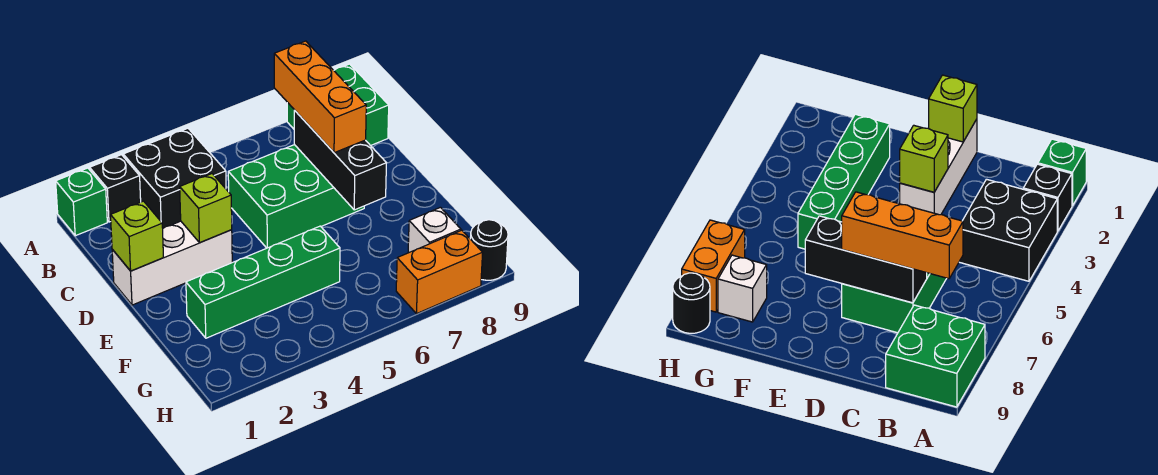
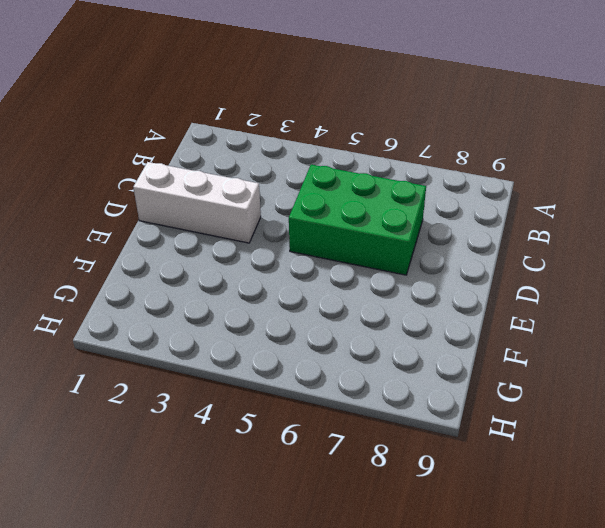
none -> green brick A1 level 1
none -> black brick A2 level 1
none -> black brick A3:B4 level 1

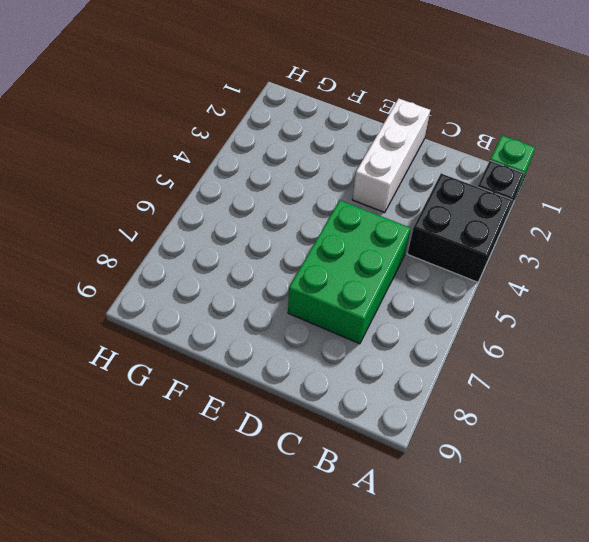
none -> green brick A8:B9 level 1
none -> green brick F2:F5 level 1
none -> white brick G8 level 1

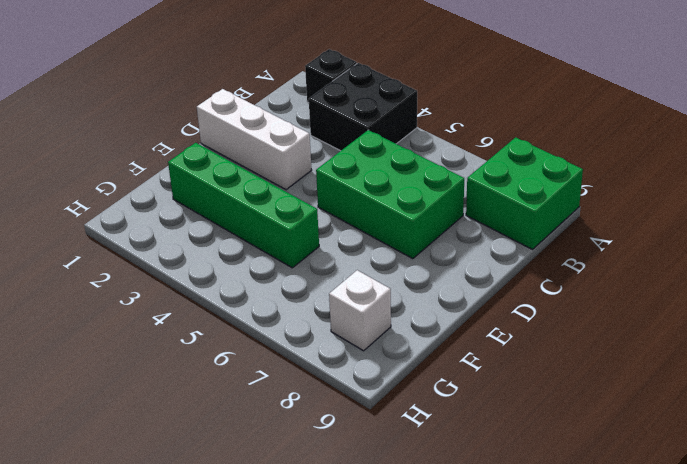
none -> green brick A1 level 1
none -> orange brick H7:H8 level 1
none -> black round brick H9 level 1

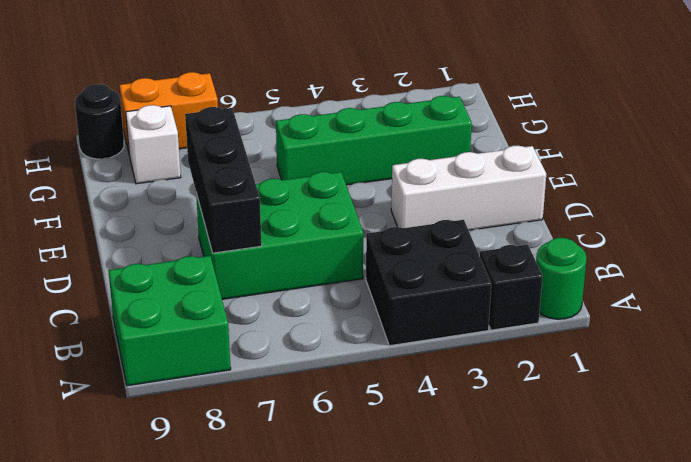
green round brick A1 level 1 -> green brick A1 level 1
none -> lime brick D1 level 2
none -> lime brick D3 level 2
none -> orange brick B7:D7 level 3

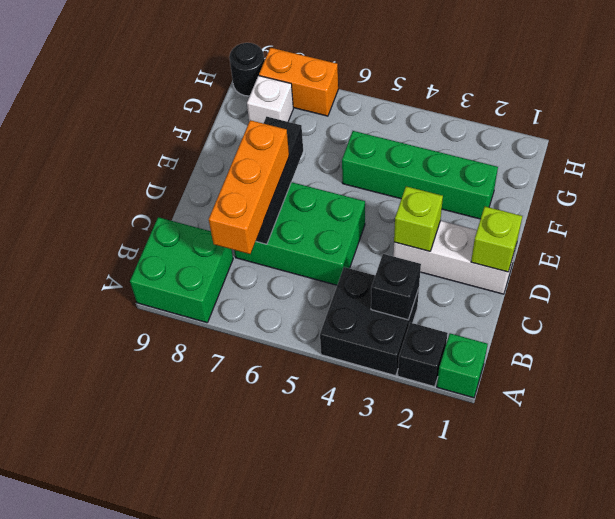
black brick B3 level 2 -> none

